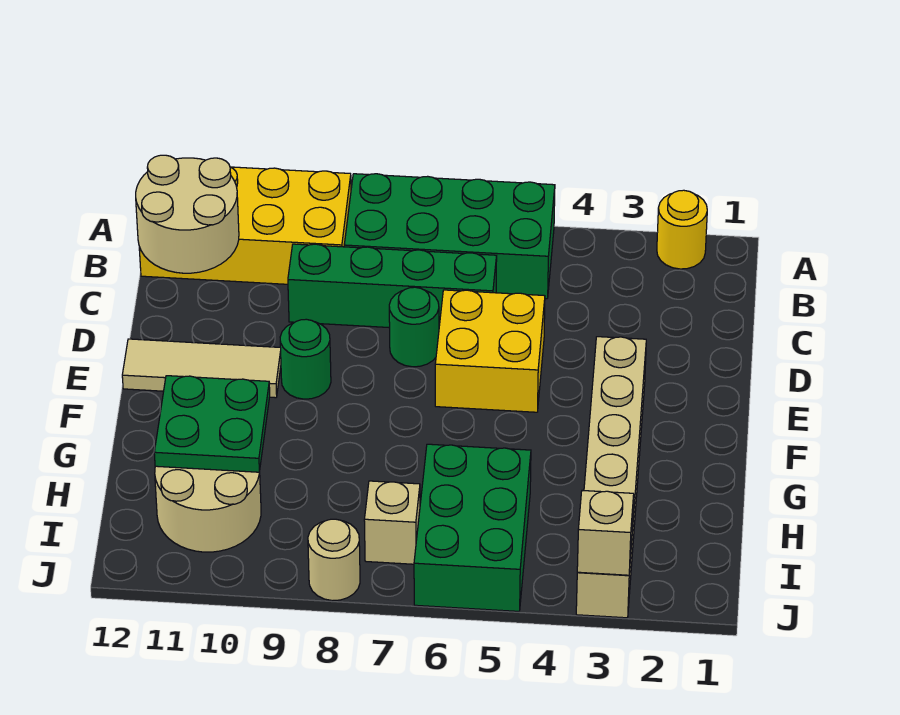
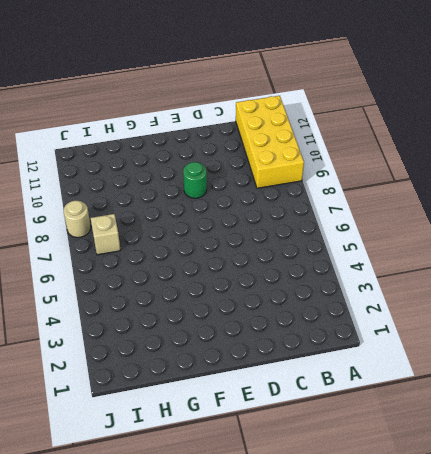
none -> yellow round brick A2 level 1
none -> green brick A5:B8 level 1
none -> green brick C6:C9 level 1

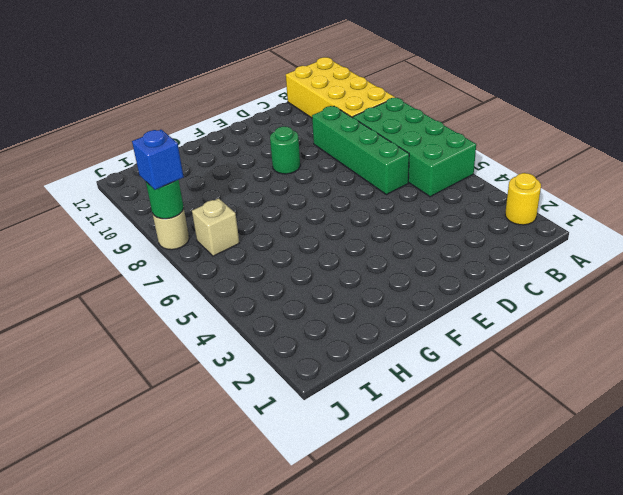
green round brick J8 level 2 -> green round brick D7 level 1
blue brick J8 level 3 -> none
none -> yellow brick D5:E6 level 1
none -> tan brick E3:J3 level 1
none -> tan tile E10:E12 level 1

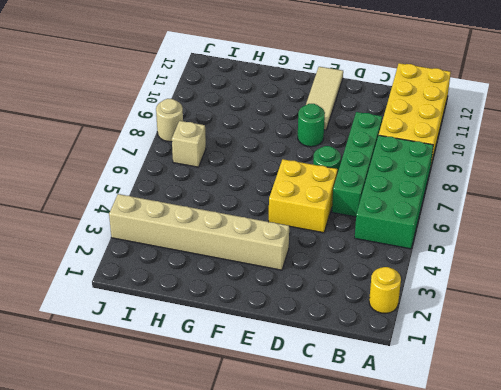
none -> green brick H5:J6 level 1
none -> tan round brick H10:I11 level 1
none -> tan round brick B11:C12 level 2

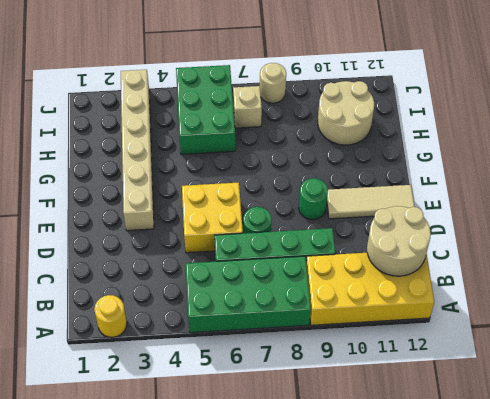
none -> green plate G10:H11 level 2
none -> tan brick J3 level 2

